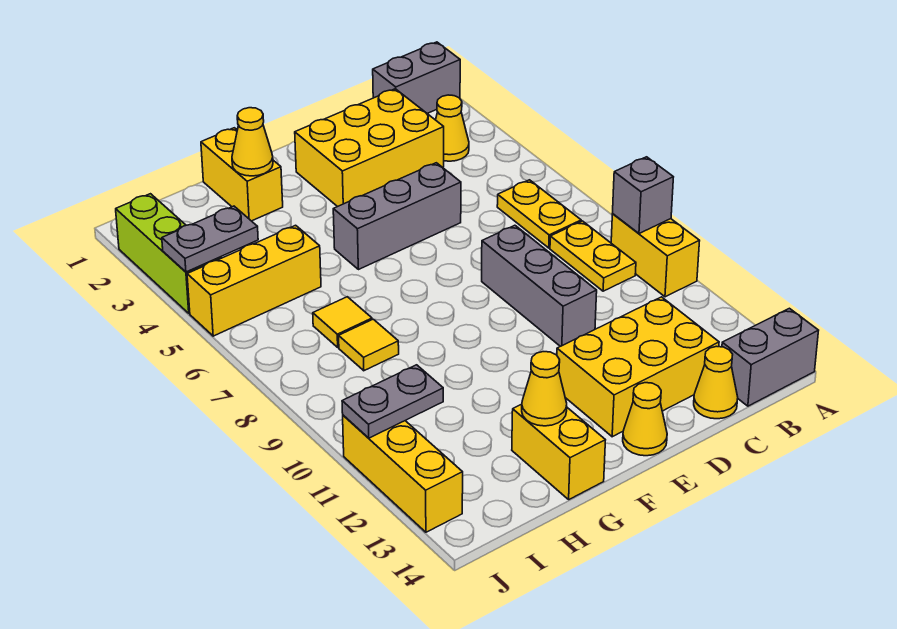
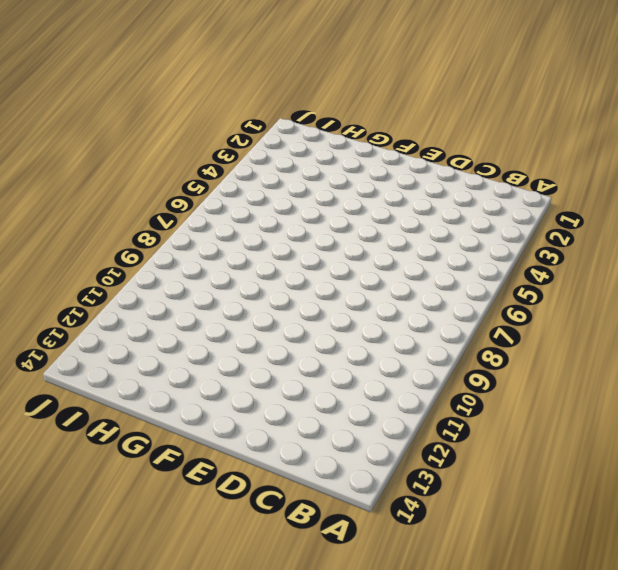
none -> grey brick A1:B1 level 1
none -> yellow brick A9:A10 level 1
none -> grey brick A14:B14 level 1

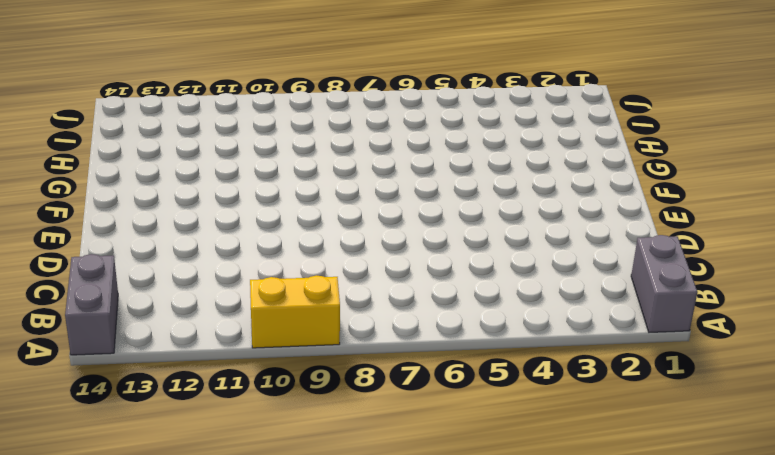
none -> yellow cone B3 level 1
none -> yellow plate B6:B7 level 1
none -> yellow plate B8:B9 level 1

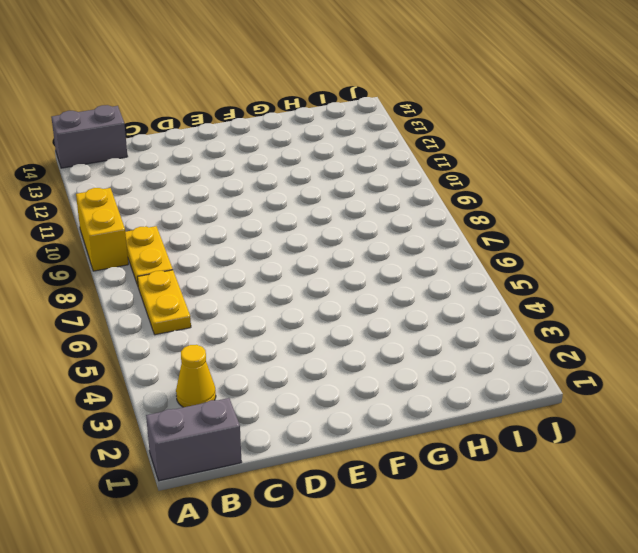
none -> yellow brick C2:E3 level 1
none -> yellow brick C12:E13 level 1
none -> yellow cone C14 level 1

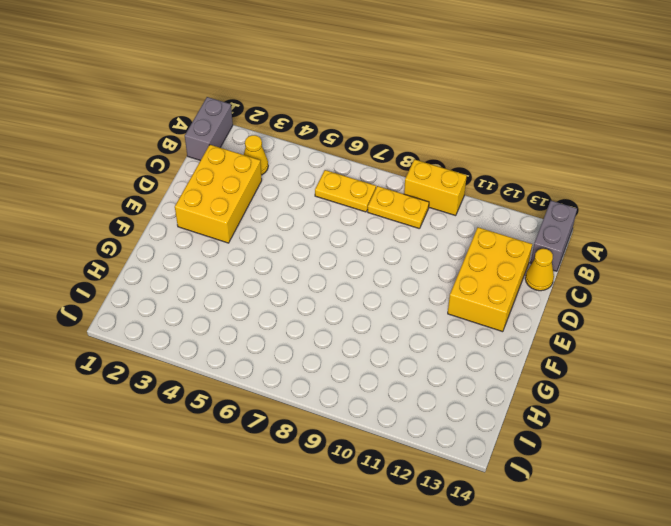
none -> grey brick D5:F5 level 1
none -> grey brick D8:D10 level 1
none -> yellow cone E14 level 1

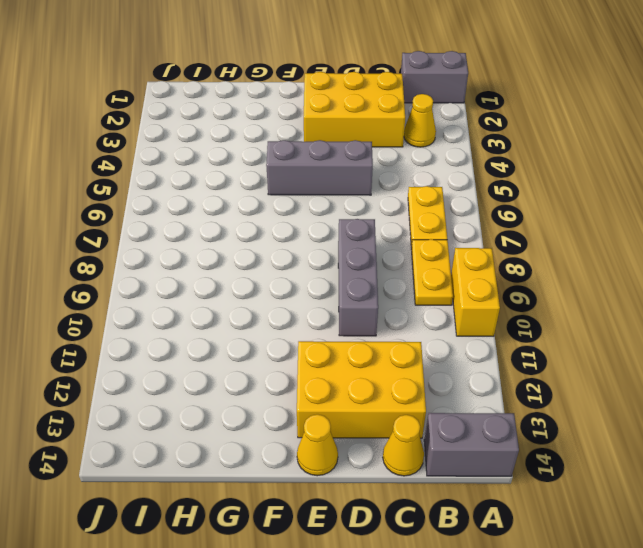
none -> yellow brick G1:G2 level 1
none -> yellow brick G13:G14 level 1
none -> yellow brick H5:J5 level 1

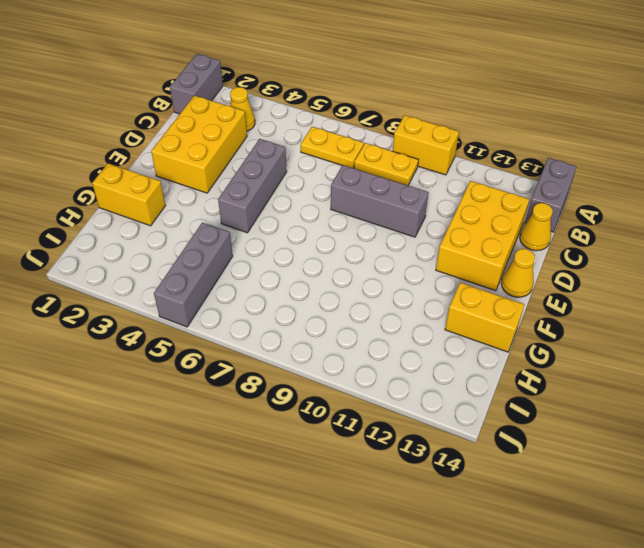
grey brick H5:J5 level 1 -> yellow brick H5:J5 level 1
none -> yellow tile H7 level 1
none -> yellow tile H8 level 1
none -> lime brick J2:J4 level 1

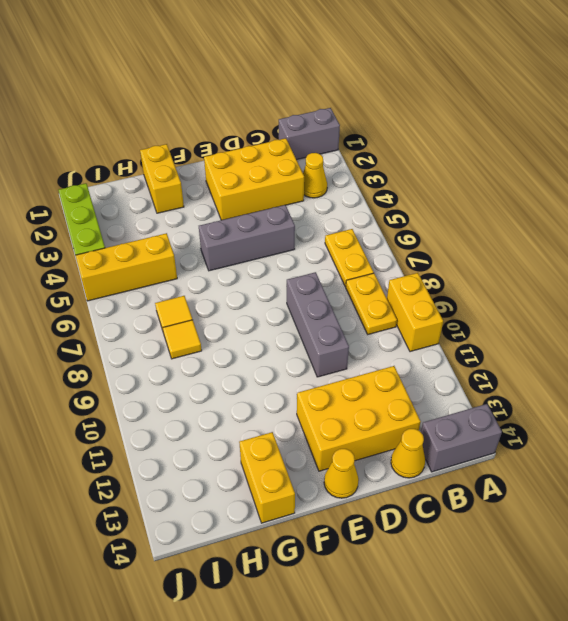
none -> yellow brick J11:J13 level 1
none -> grey brick A9 level 2
none -> yellow cone G2 level 2

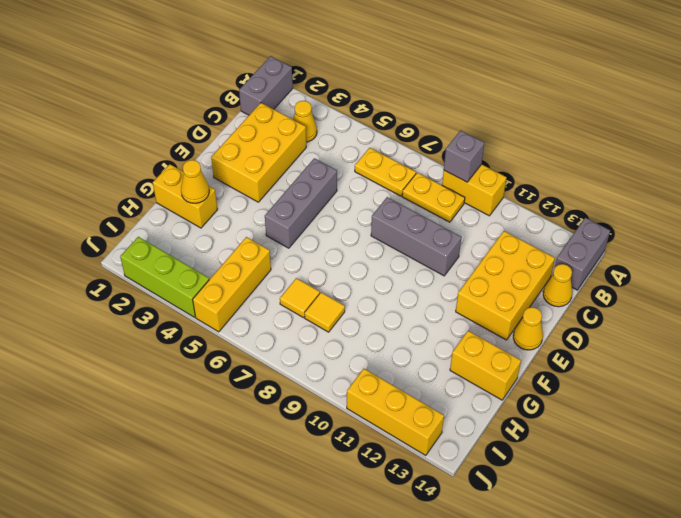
none -> yellow cone G13 level 2
none -> grey plate I4:J4 level 2
none -> grey plate I11:J11 level 2

